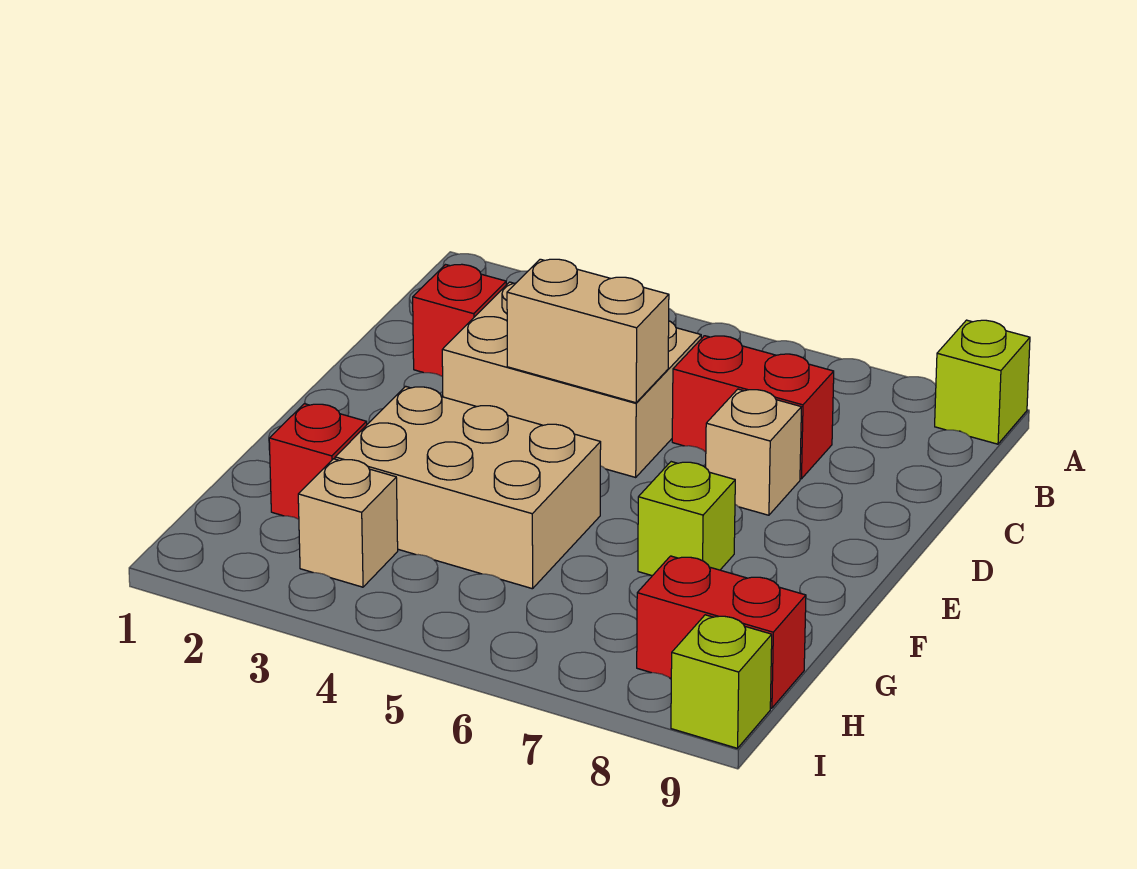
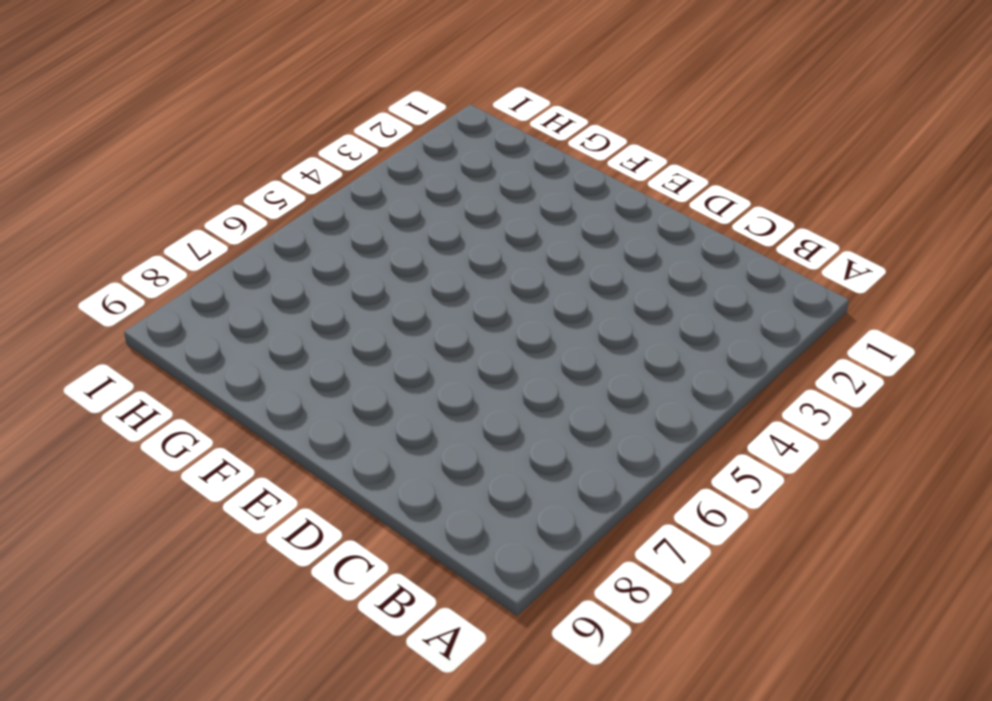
none -> lime brick A9 level 1
none -> red brick C2 level 1
none -> tan brick C3:D5 level 1

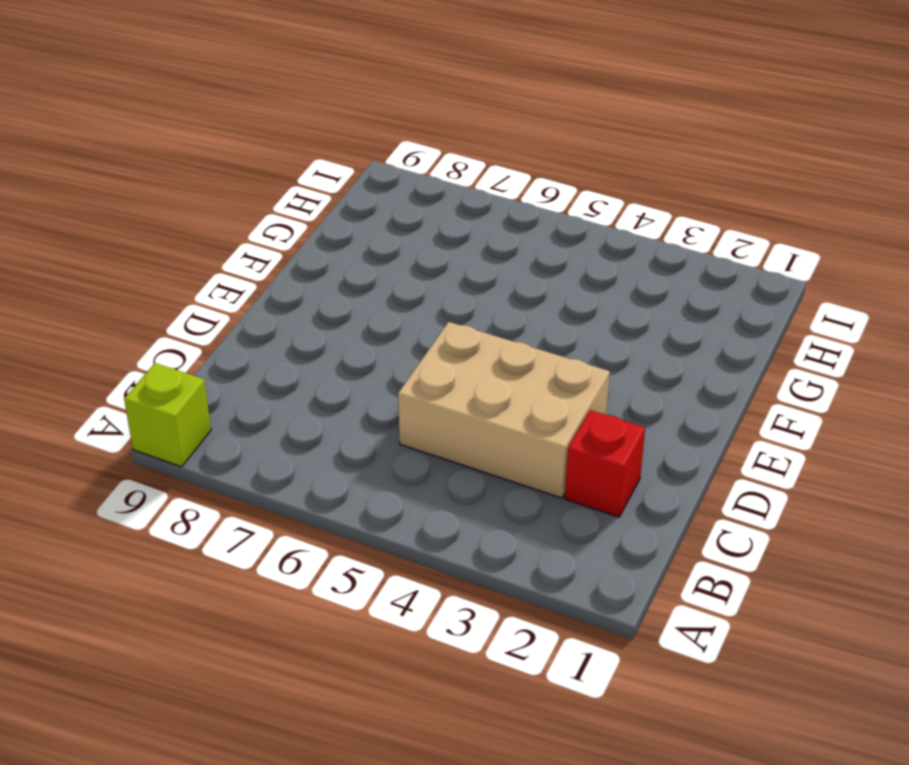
none -> red brick C6:C7 level 1
none -> tan brick D7 level 1
none -> tan brick F3:G5 level 1

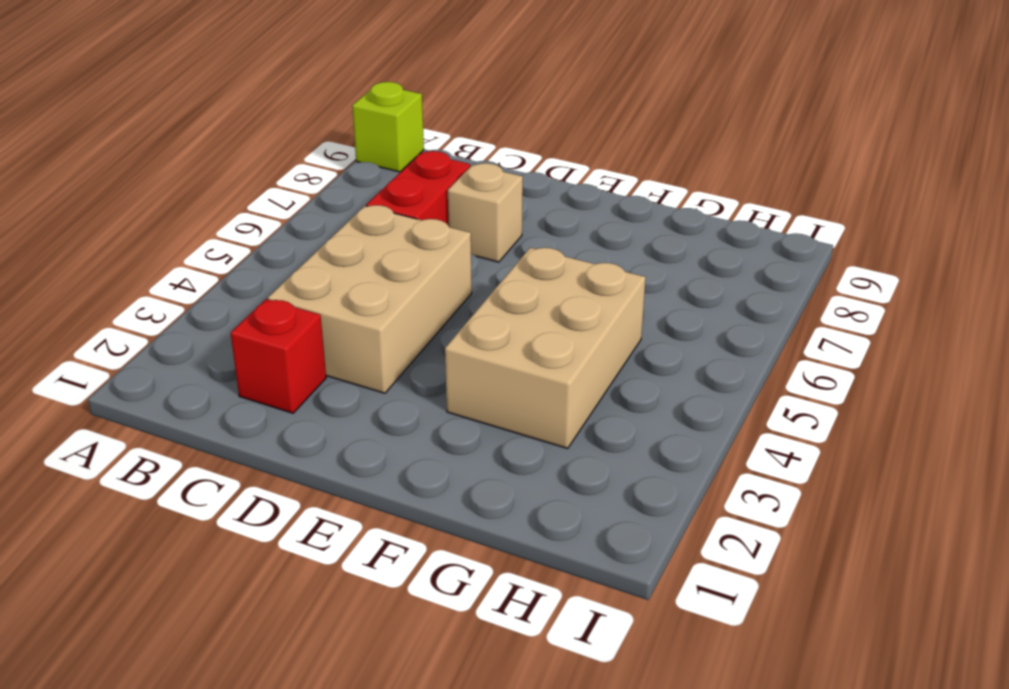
none -> lime brick F7 level 1
none -> red brick G2 level 1
none -> tan brick H3 level 1

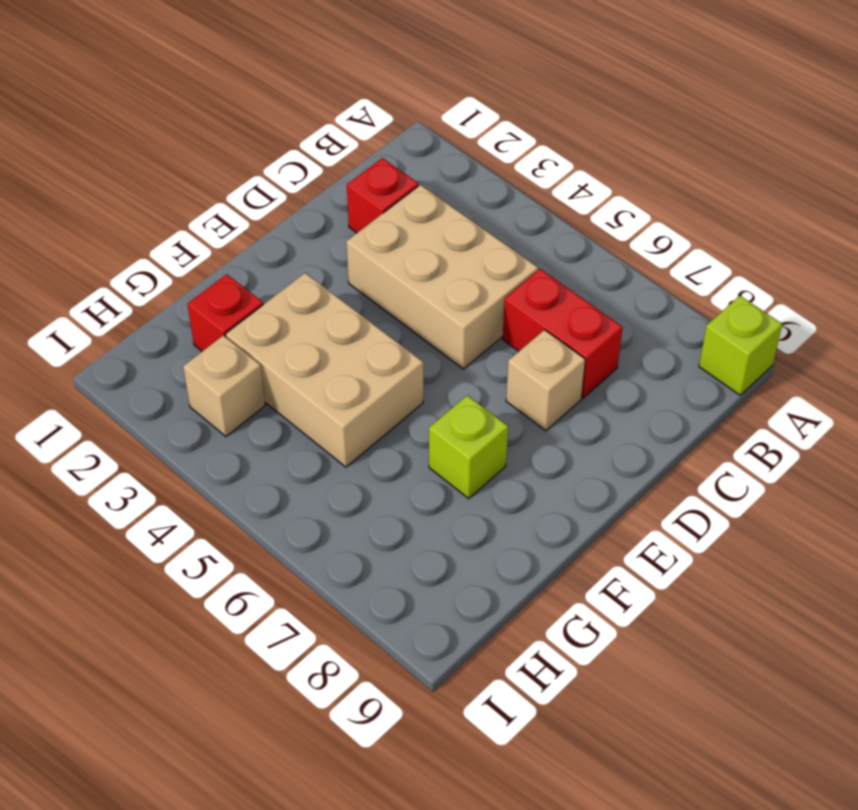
none -> red brick H8:H9 level 1
none -> lime brick I9 level 1
none -> tan brick D4:D5 level 2

